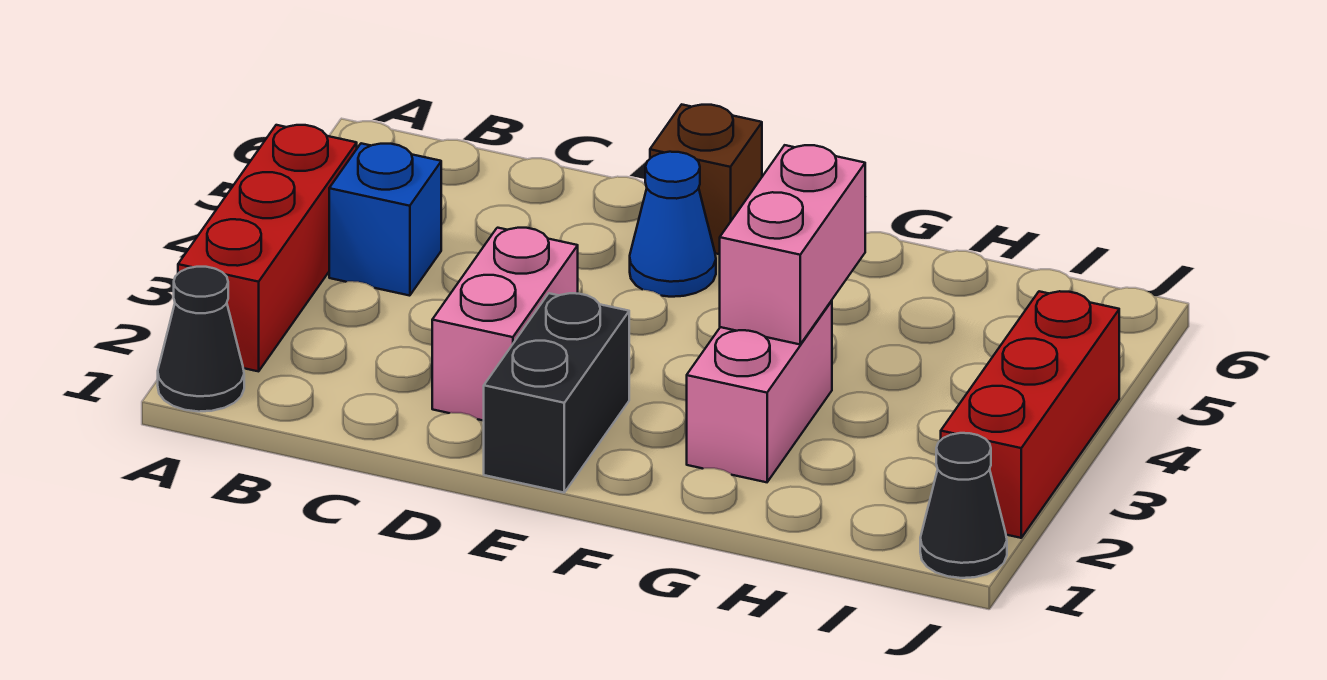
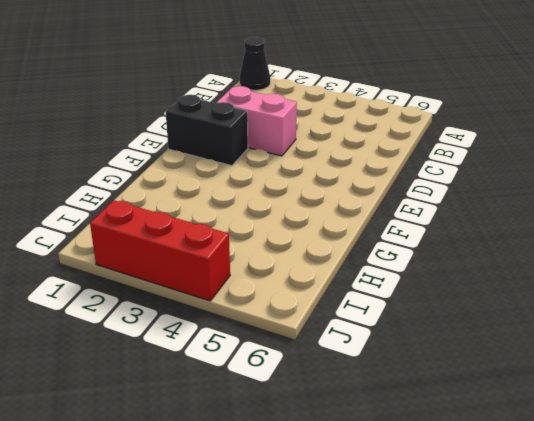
none -> red brick A2:A4 level 1
none -> blue brick B4 level 1

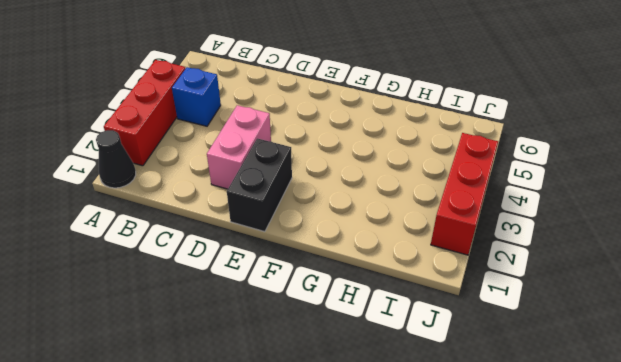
none -> blue cone E5 level 1
none -> brown brick E6 level 1

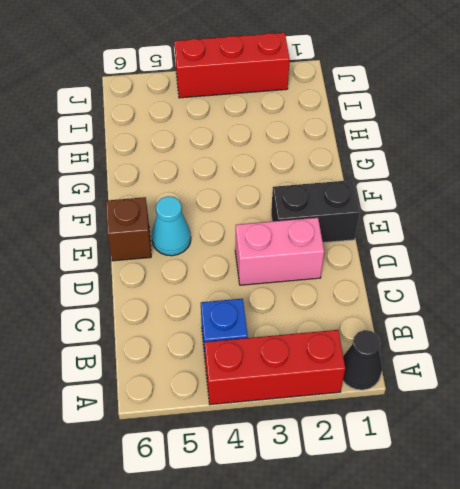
cyan cone E5 level 1 -> blue cone E5 level 1
none -> pink brick G2:G3 level 1
none -> black cone J1 level 1

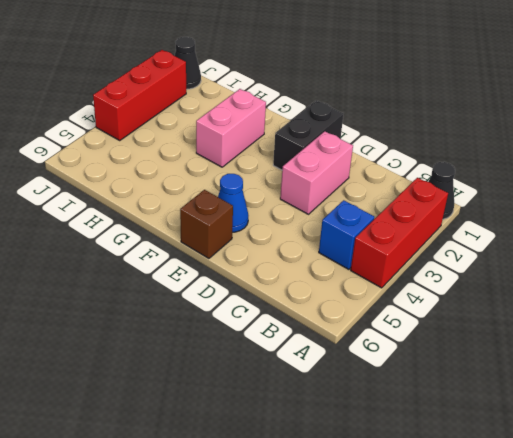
none -> pink brick G3:G4 level 2

